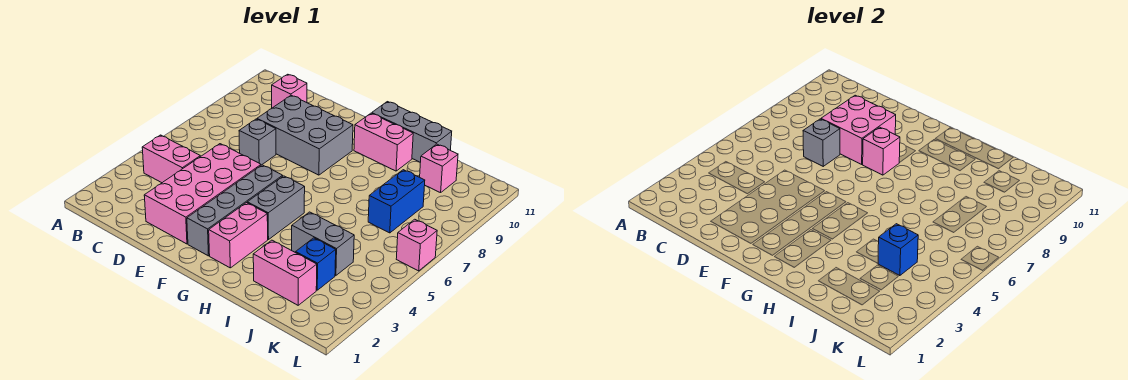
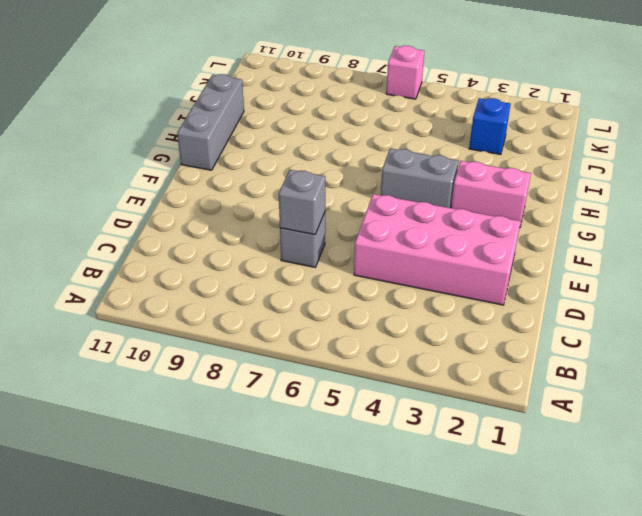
none -> pink brick B4:C4 level 1
none -> pink brick C10 level 1
none -> grey brick D8:F9 level 1

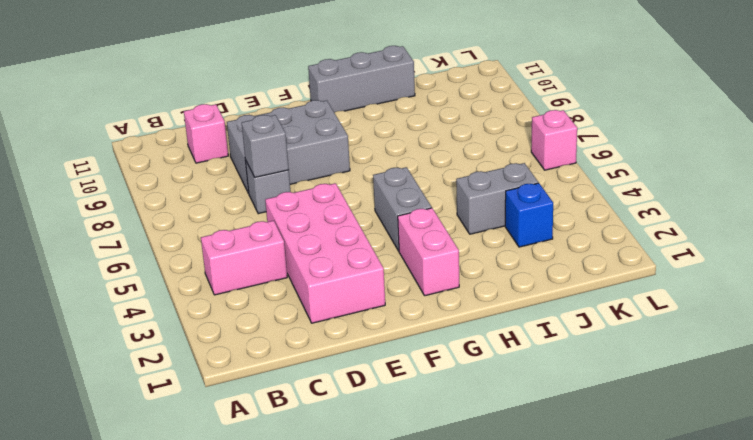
none -> grey brick F2:F5 level 1
none -> pink brick G10:H10 level 1
none -> pink brick I2:J2 level 1

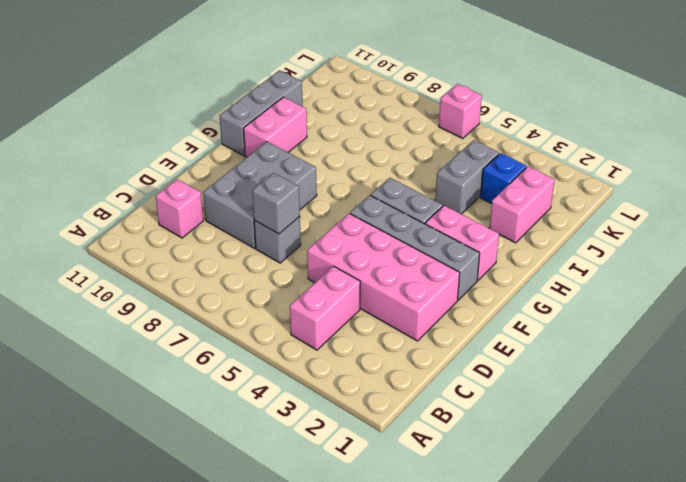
none -> blue brick J7:J8 level 1
none -> pink brick J10 level 1
none -> pink brick D8:E9 level 2

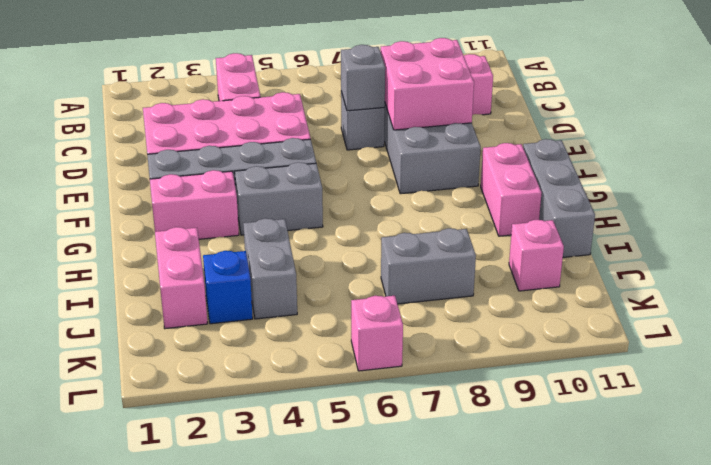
grey brick J7:J8 level 1 -> blue brick J7:J8 level 1
none -> pink brick F8 level 2
none -> blue brick J4 level 2

